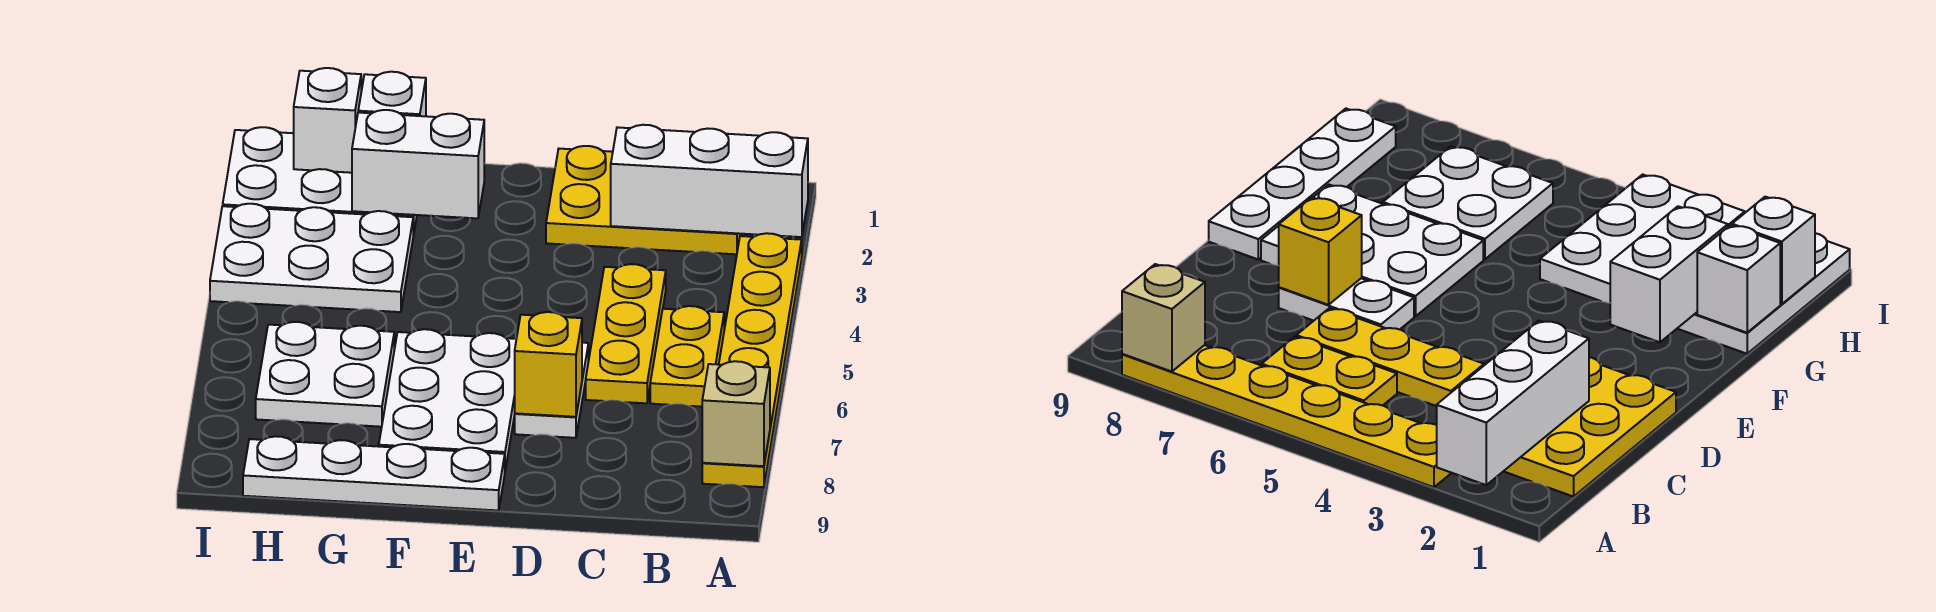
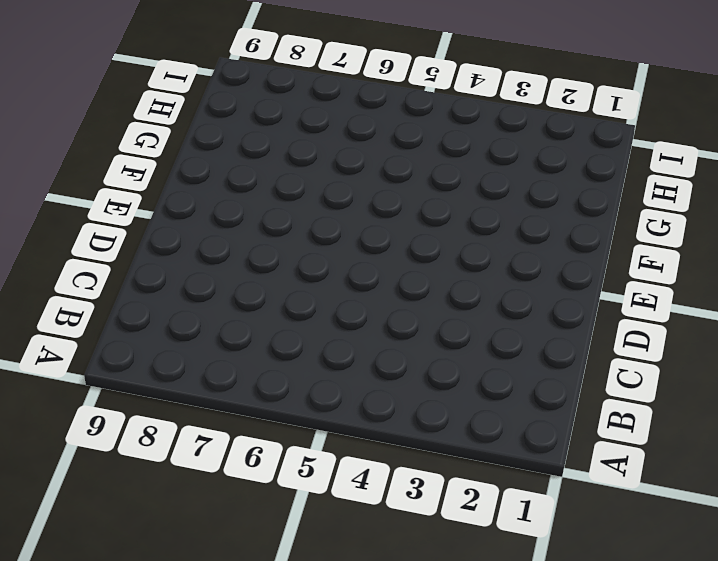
none -> yellow plate A3:A8 level 1
none -> yellow plate B1:D2 level 1
none -> yellow plate B5:B6 level 1

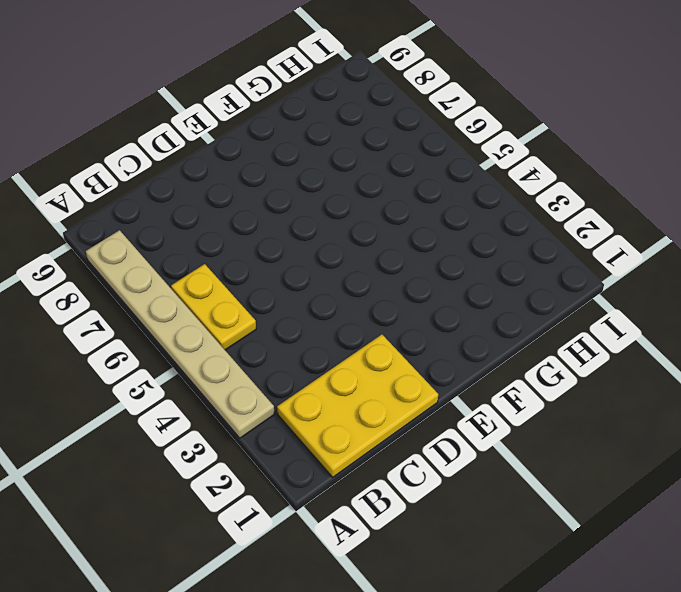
tan plate A3:A8 level 1 -> yellow plate A3:A8 level 1
none -> yellow plate C4:C6 level 1
none -> white plate D6:D7 level 1
none -> white plate E6:F8 level 1

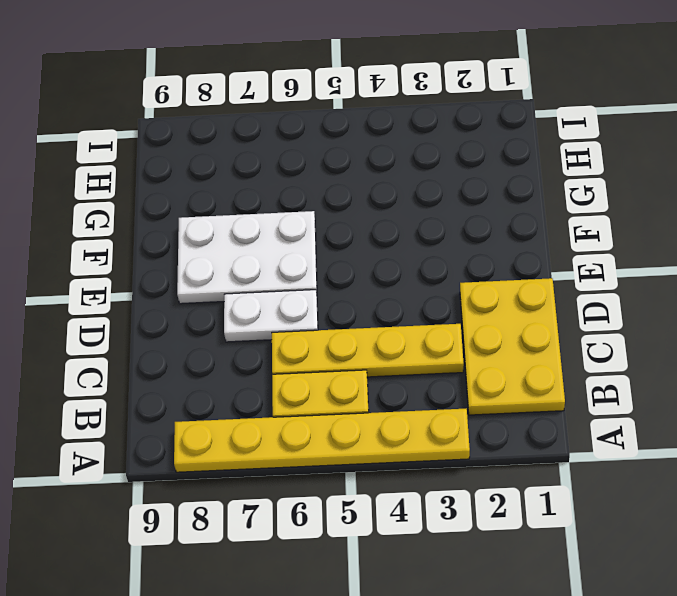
yellow plate C3:C6 level 1 -> yellow plate C4:C6 level 1
none -> white plate E9:H9 level 1
none -> white plate G1:I2 level 1
none -> white plate G3:I4 level 1

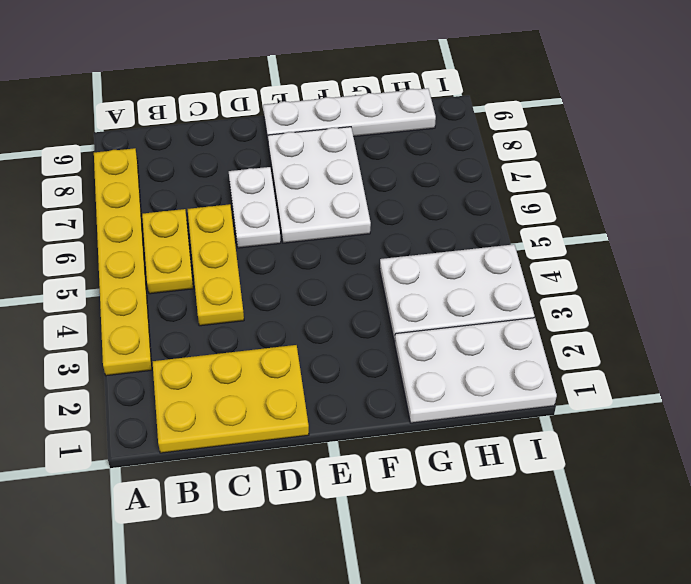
none -> white plate G6:H7 level 1
none -> white brick A2:C2 level 2
none -> tan brick A8 level 2

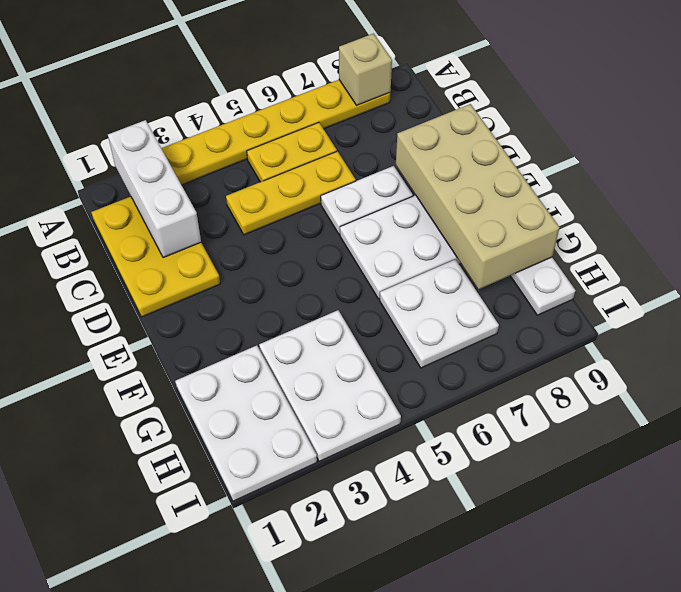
tan brick D8:G9 level 2 -> none
none -> yellow brick D7 level 2
none -> white brick F2:G2 level 2
none -> white brick G1 level 2

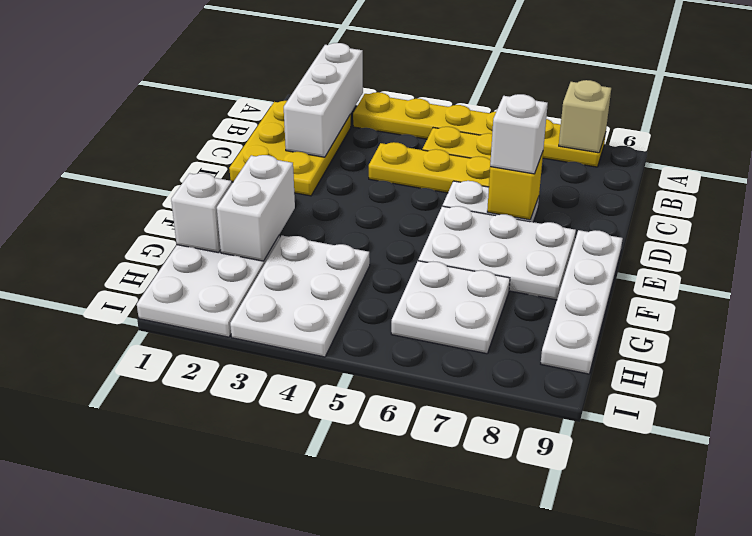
white brick D7 level 3 -> white brick H1 level 2

